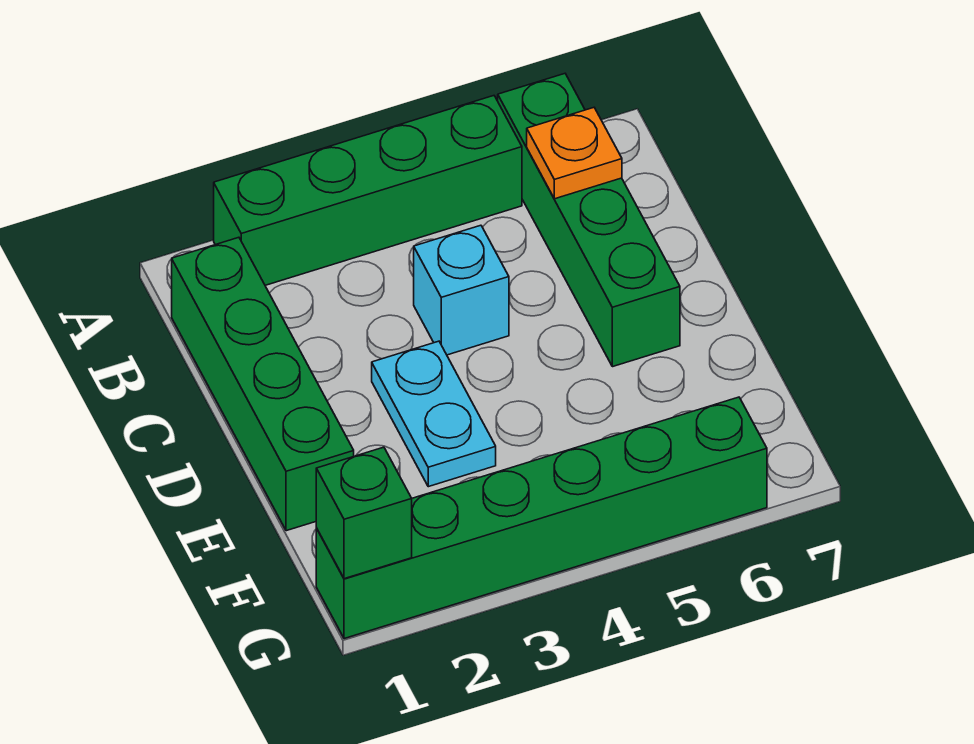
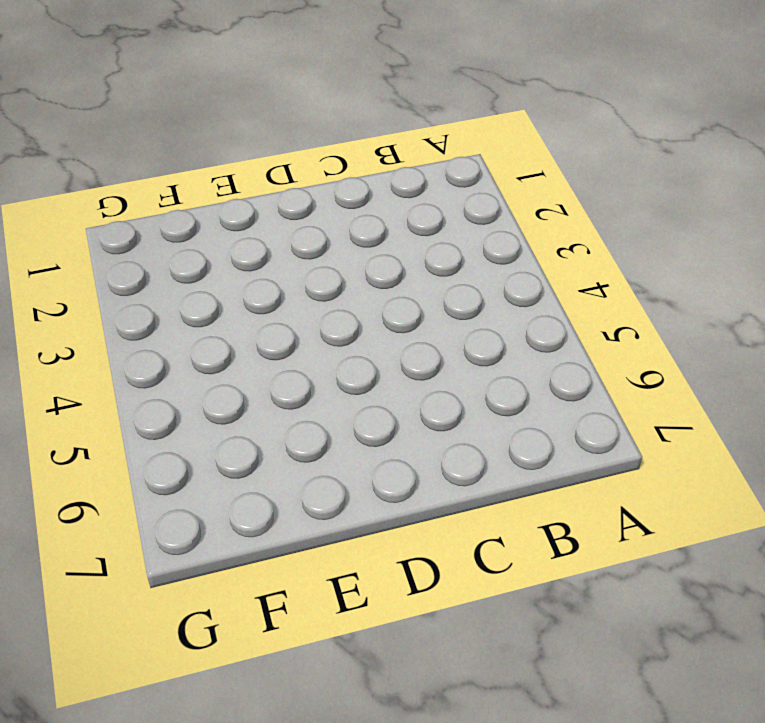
none -> green brick A2:A5 level 1
none -> green brick A6:D6 level 1

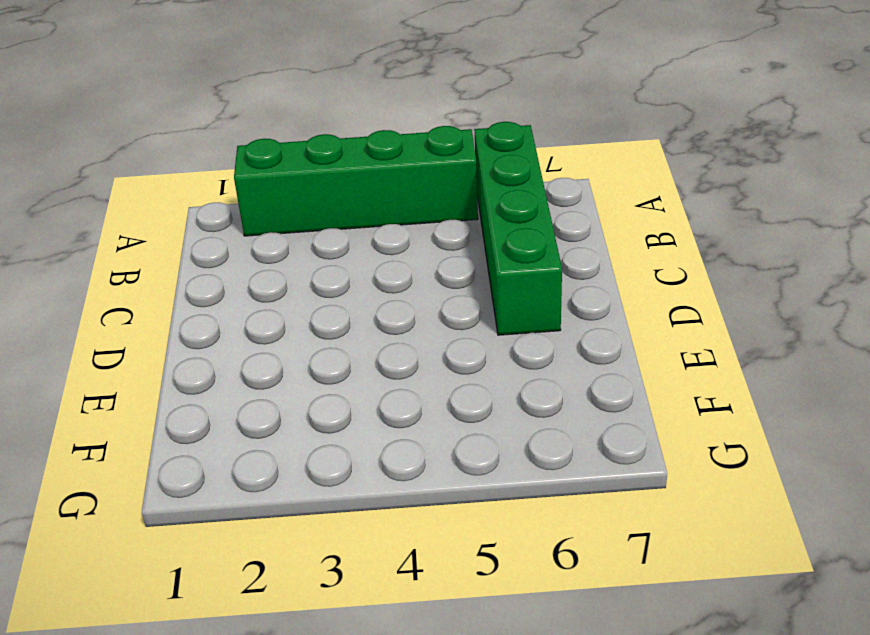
none -> green brick B1:E1 level 1
none -> cyan brick C4 level 1

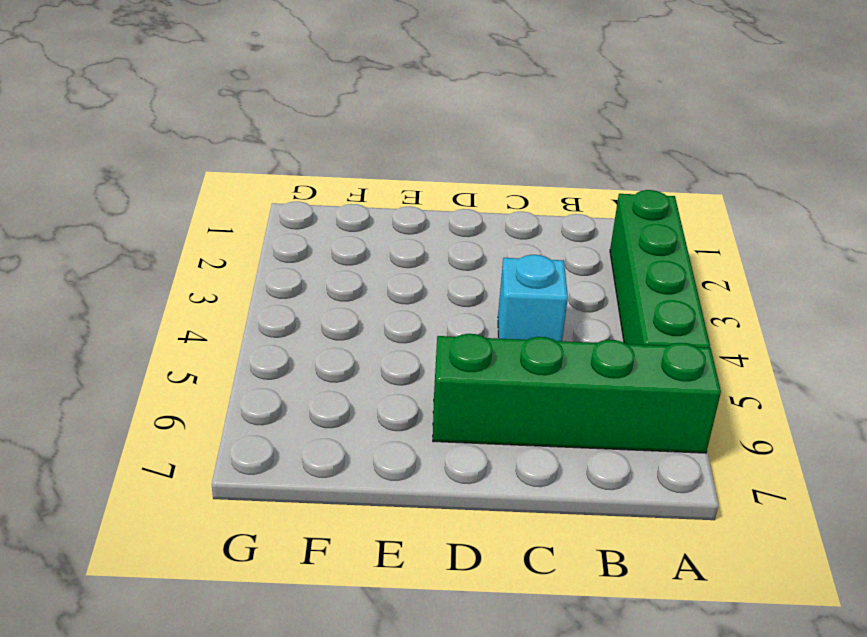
none -> green brick B1:E1 level 1
none -> cyan plate D3:E3 level 1

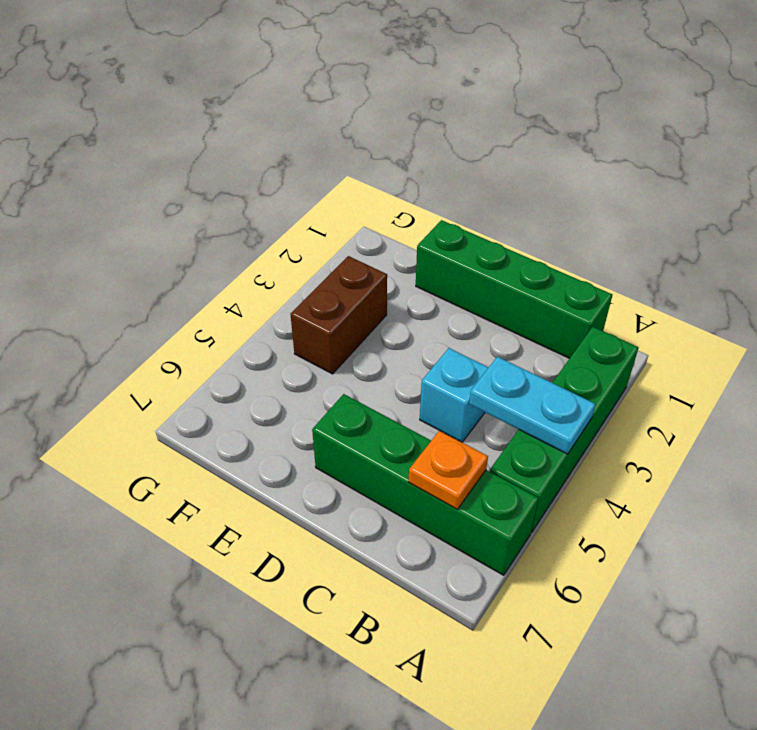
cyan plate A4:B4 level 2 -> cyan plate D3:E3 level 1
brown brick F3:F4 level 1 -> none
none -> green brick G1:G6 level 1
none -> green brick G1 level 2

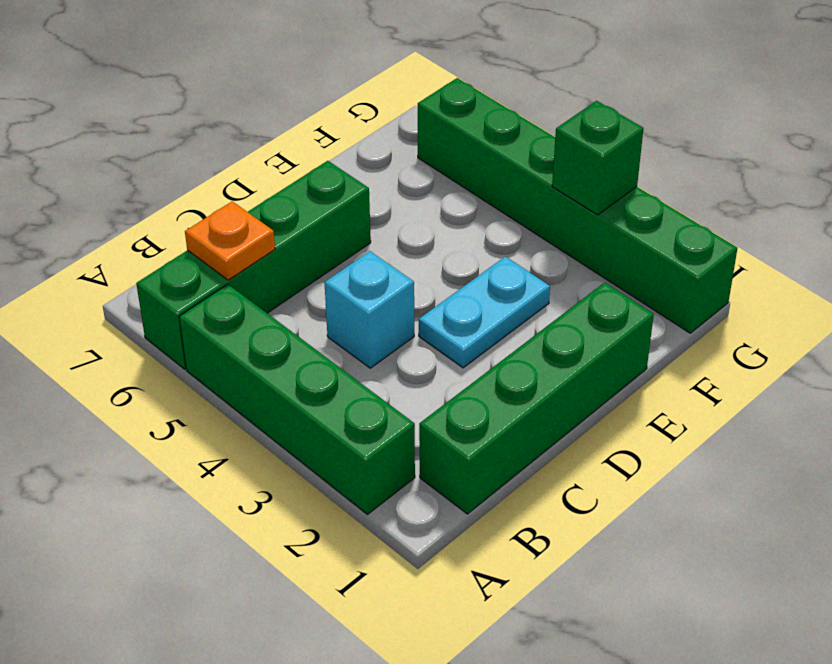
green brick G3 level 2 -> green brick G1 level 2

